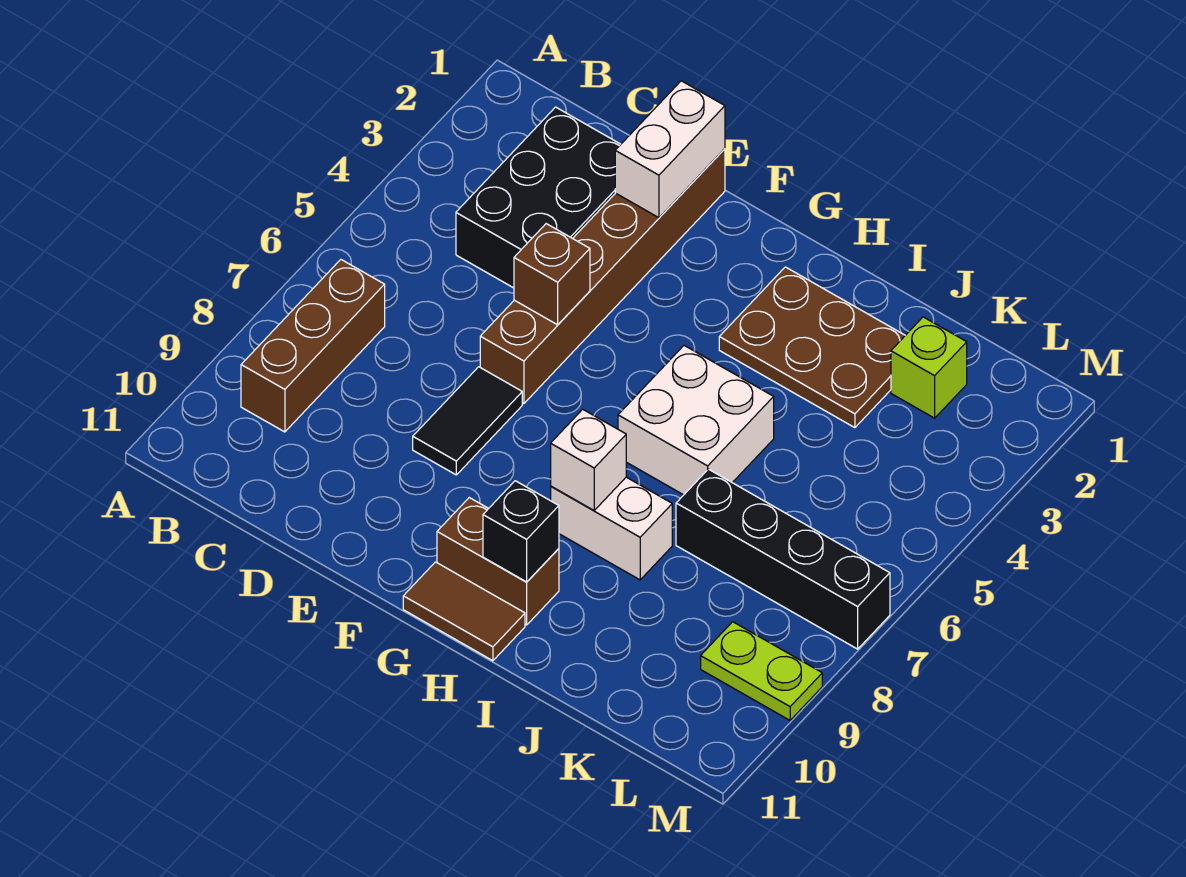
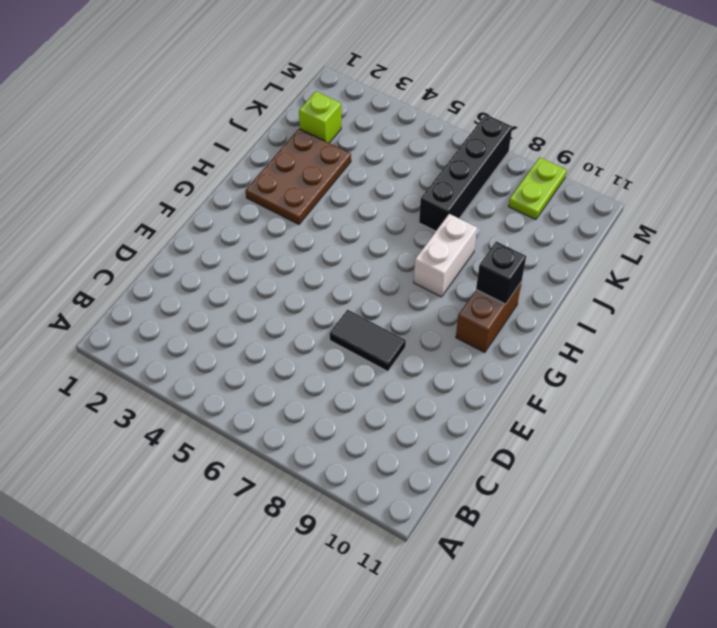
none -> brown brick B7:B9 level 1
none -> black brick C2:D4 level 1
none -> brown brick E1:E6 level 1

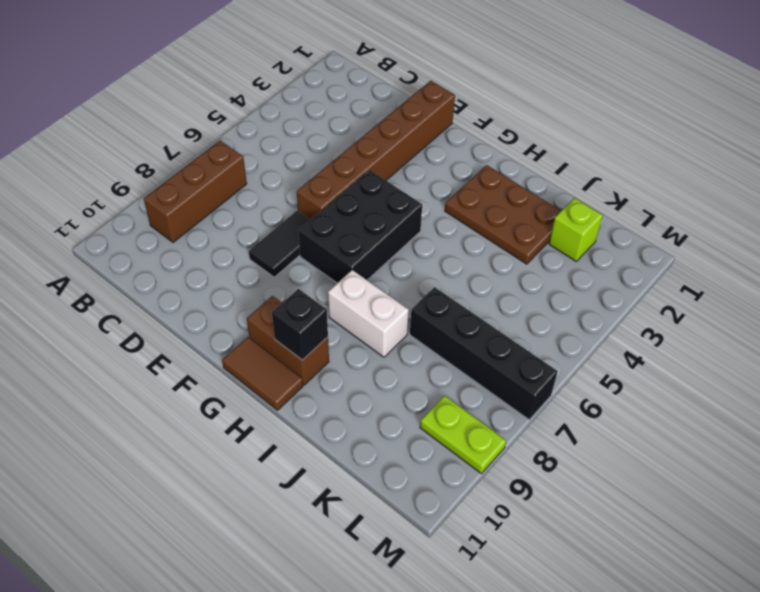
black brick F5:G7 level 1 -> black brick C2:D4 level 1
none -> white brick H5:I6 level 1
none -> white brick E1:E2 level 2
none -> brown brick E5 level 2

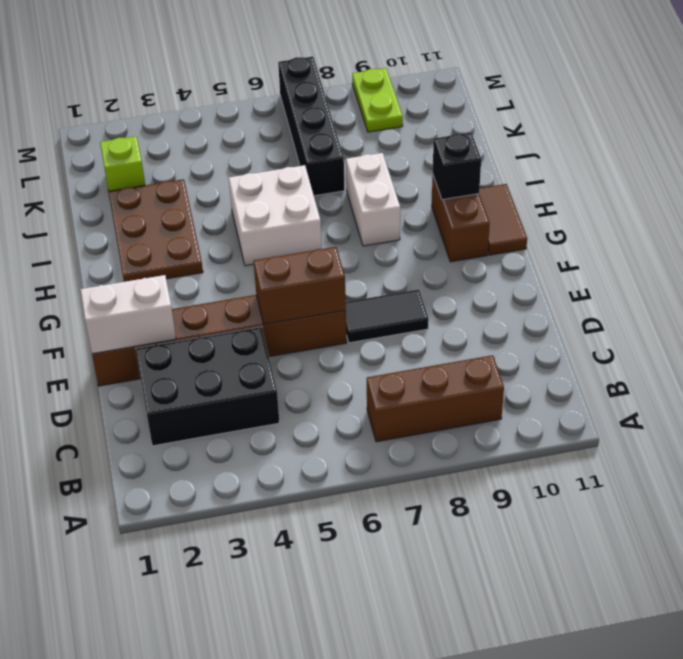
brown brick E5:E6 level 2 -> brown brick E5 level 2
none -> white brick H8 level 2

